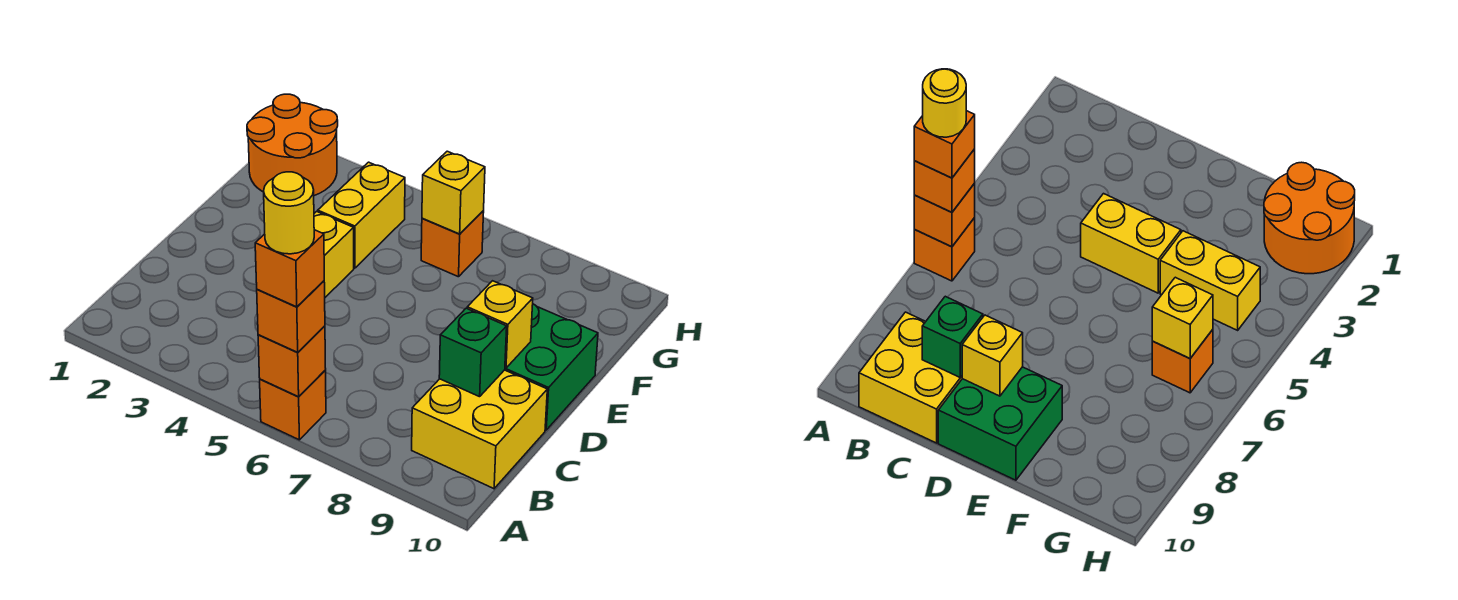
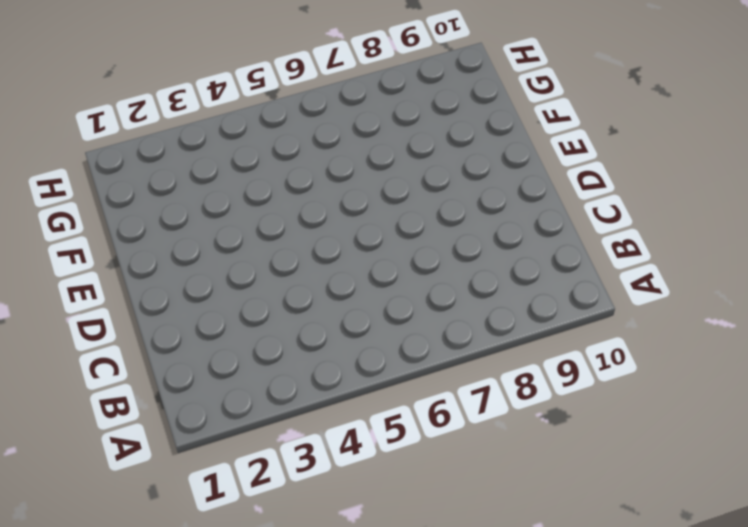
none -> orange brick A6 level 1
none -> yellow brick B9:C10 level 1
none -> yellow brick D4:E4 level 1

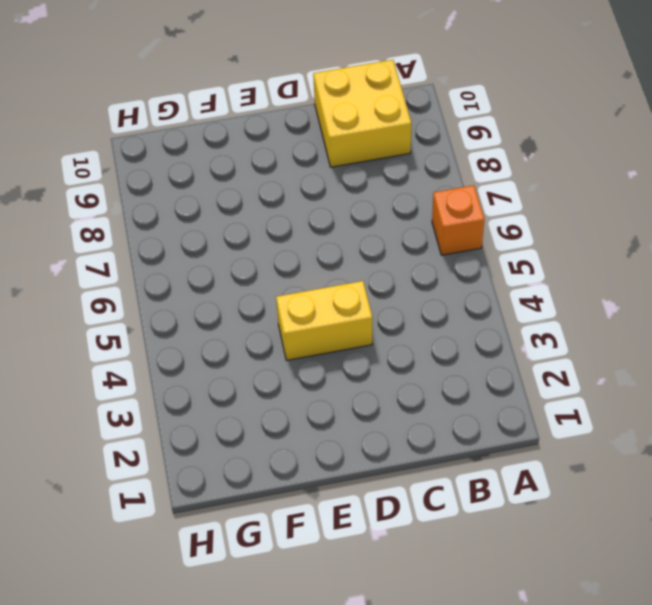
none -> green brick D9:E10 level 1
none -> yellow brick F4:G4 level 1
none -> orange round brick G1:H2 level 1

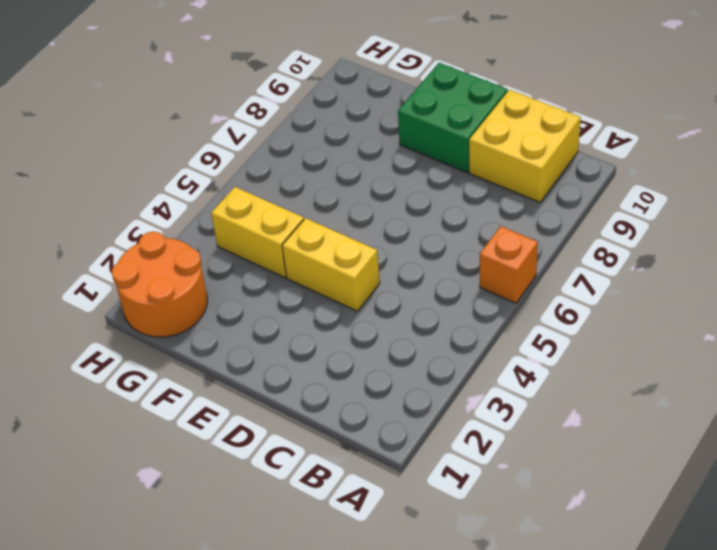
none -> orange brick G6 level 1
none -> orange brick A6 level 2
none -> green brick C9 level 2

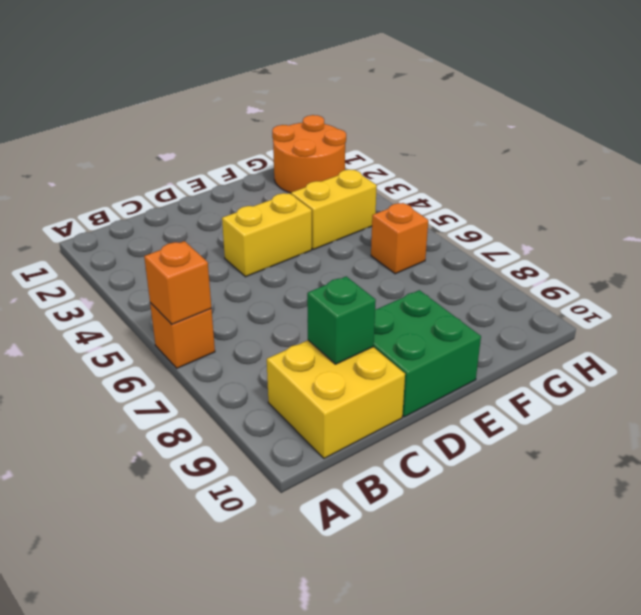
none -> yellow brick D9 level 2
none -> yellow brick G6 level 2
none -> orange brick A6 level 3

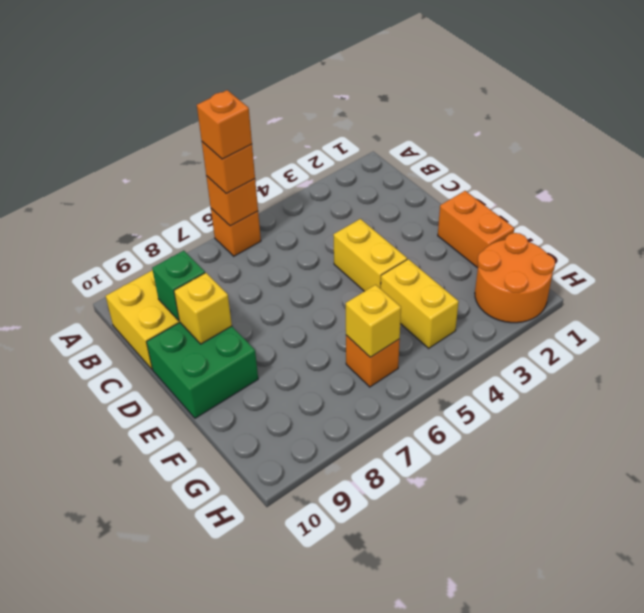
orange brick E1:F1 level 1 -> none
none -> yellow round brick A6 level 5

